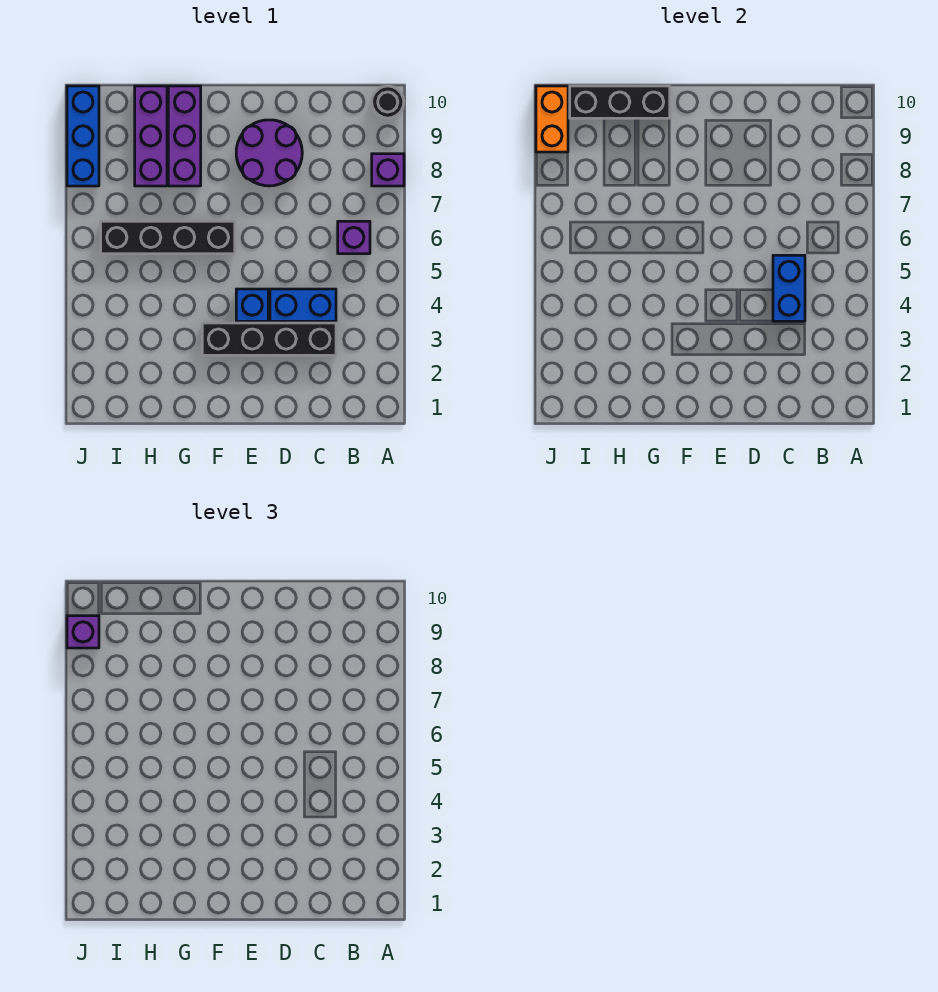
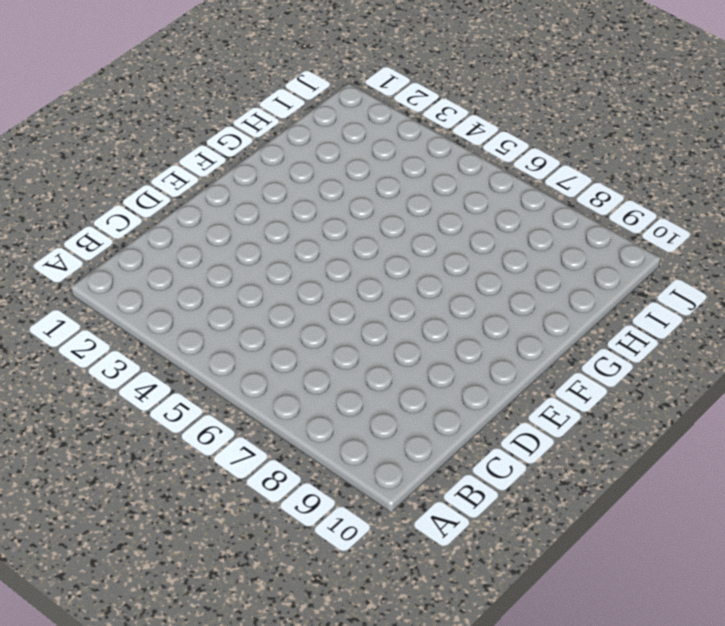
none -> purple brick A8 level 1
none -> black round brick A10 level 1
none -> purple brick B6 level 1

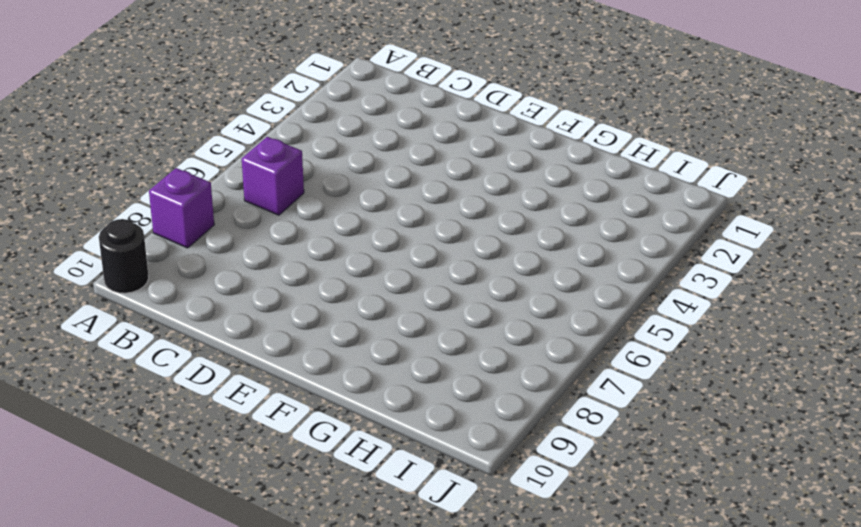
none -> black brick C3:F3 level 1
none -> blue brick C4:D4 level 1
none -> purple round brick D8:E9 level 1

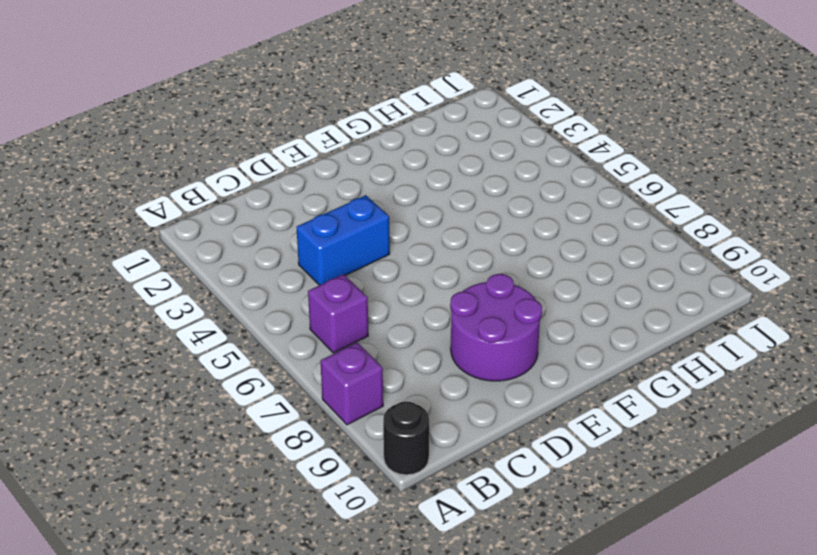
none -> black brick C3:F3 level 1
none -> blue brick E4 level 1
none -> black brick F6:I6 level 1

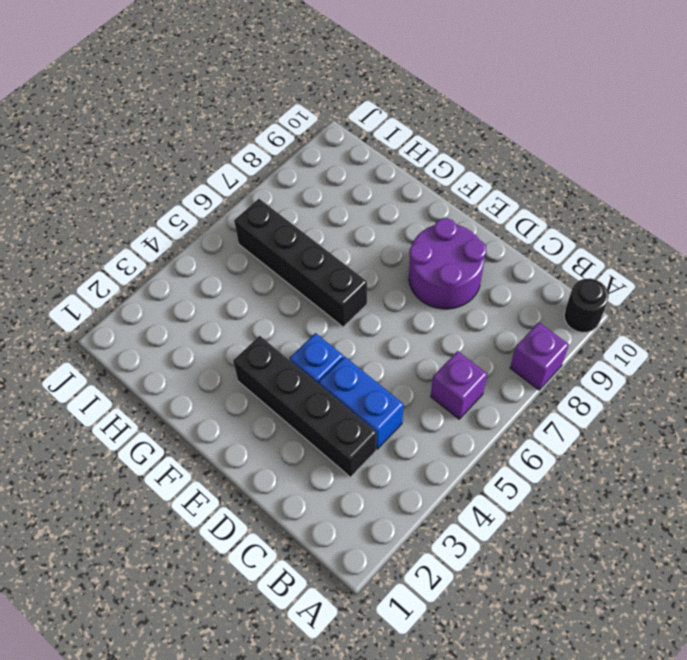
none -> purple brick G8:G10 level 1
none -> purple brick H8:H10 level 1
none -> blue brick J8:J10 level 1

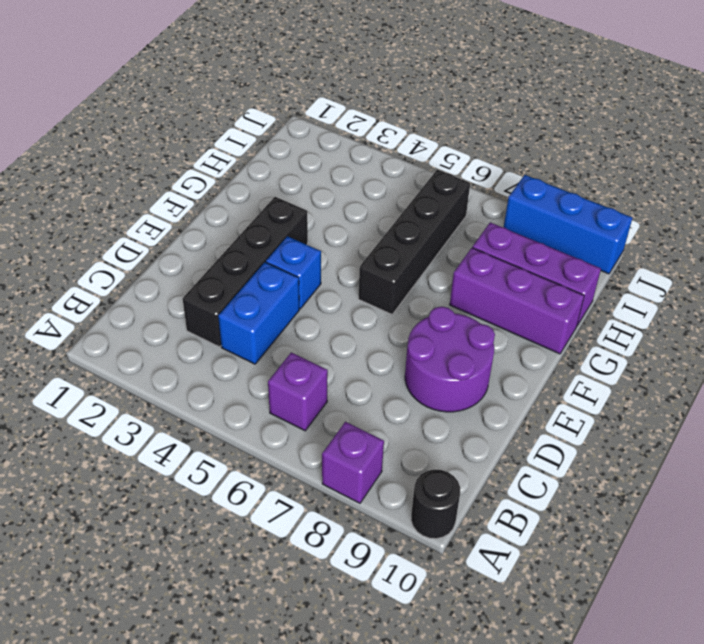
none -> blue brick C4:C5 level 2
none -> black brick G10:I10 level 2
none -> orange brick J9:J10 level 2

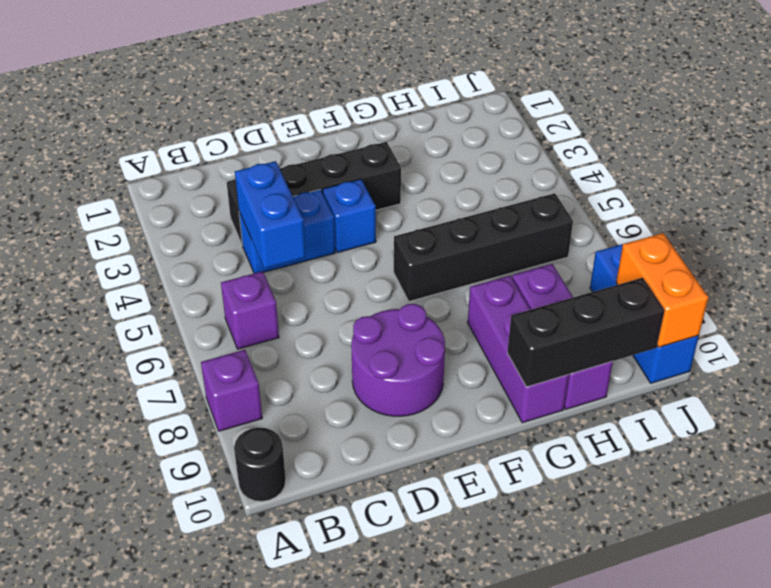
none -> purple brick J9 level 3

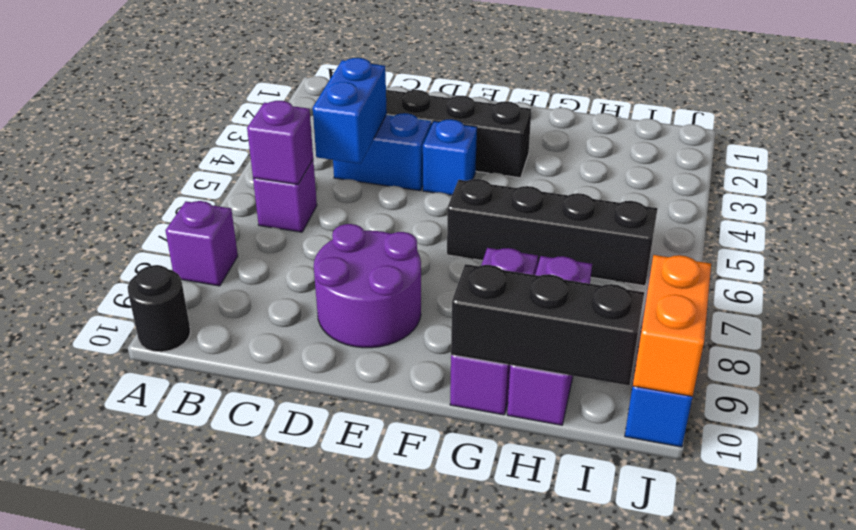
purple brick B6 level 2 -> purple brick J9 level 3

